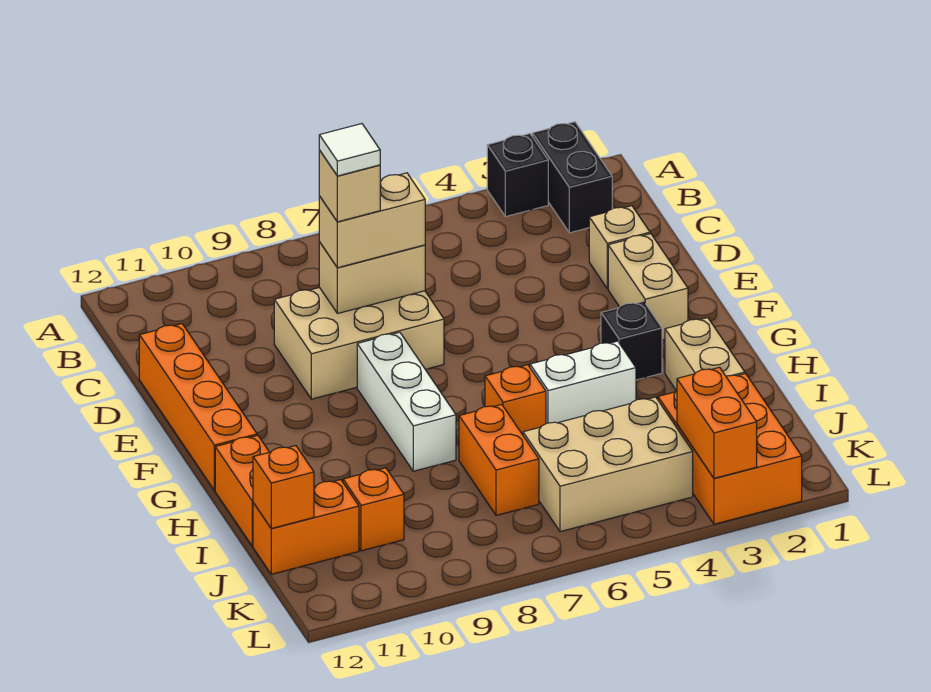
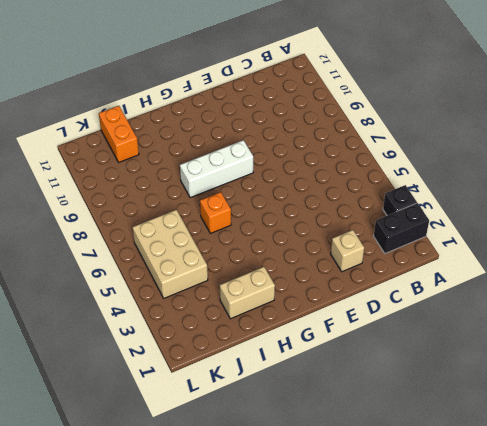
none -> tan brick D7:E9 level 1
none -> orange brick D12:G12 level 1
none -> tan brick E2:F2 level 1

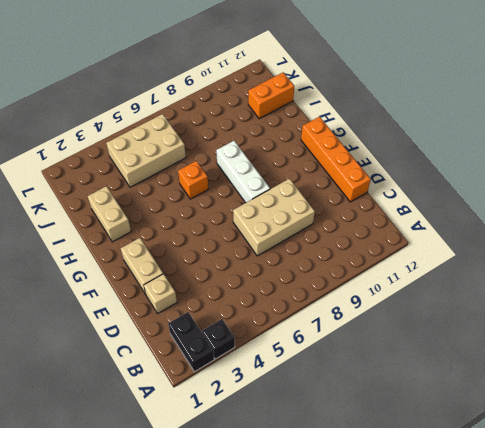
none -> black brick G3 level 1
none -> white brick H4:H5 level 1
none -> orange brick H12:I12 level 1

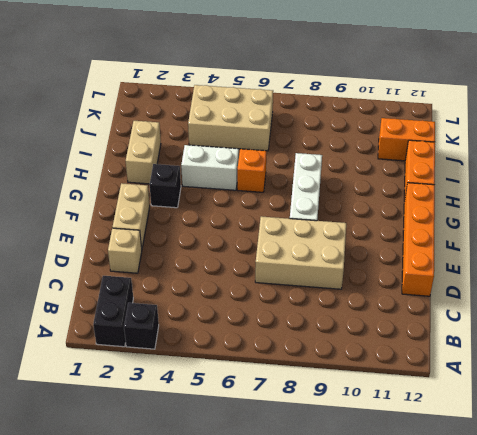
none -> orange brick I7:J7 level 1
none -> orange brick J2:L3 level 1
none -> orange brick J10 level 1

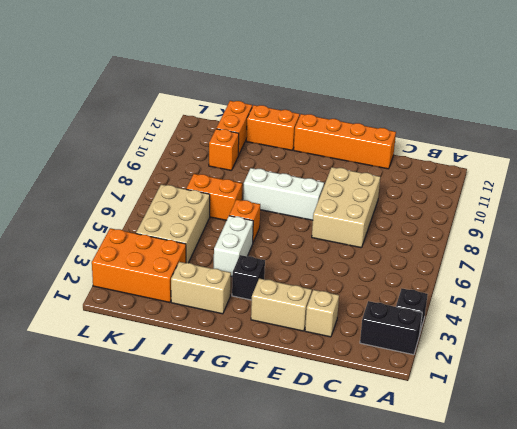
none -> tan brick D7:D8 level 2
none -> orange brick J12 level 2
none -> orange brick K3:L3 level 2

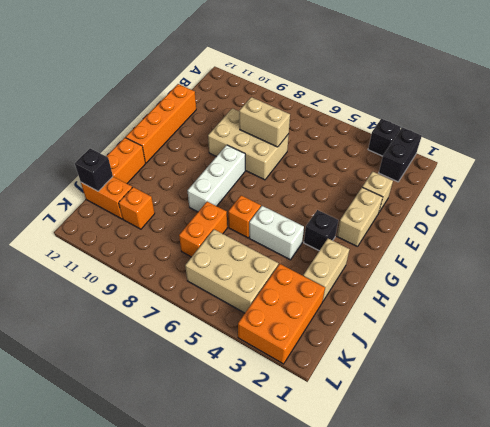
black brick J12 level 2 -> orange brick J12 level 2
none -> orange brick K3:L3 level 2
none -> tan brick D7:D8 level 3
none -> tan brick D8 level 4

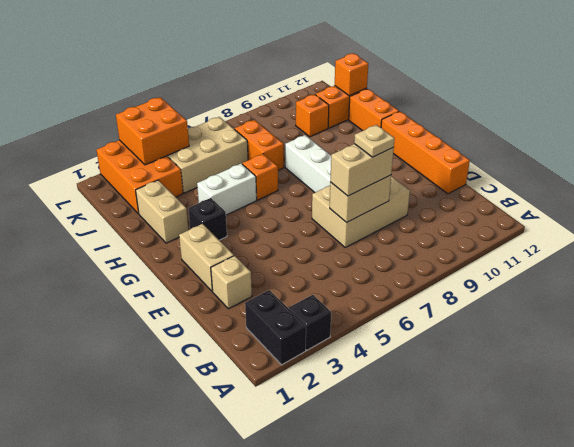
tan plate D8 level 4 -> tan brick D8 level 4
orange brick K3:L4 level 2 -> orange brick K3:L3 level 2
none -> white tile D8 level 5

